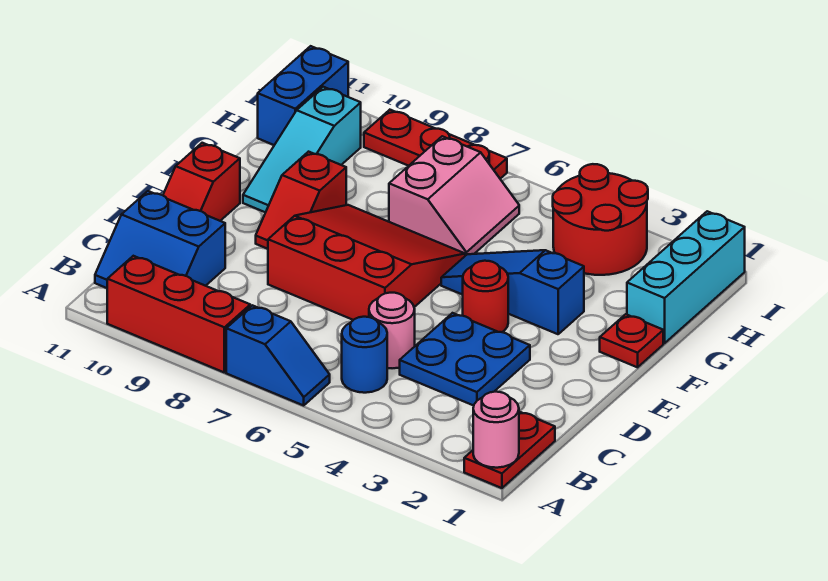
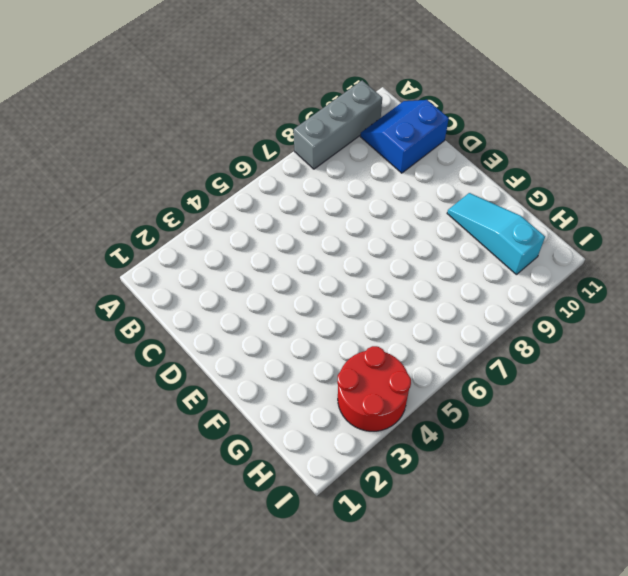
grey brick A8:A10 level 1 -> red brick A8:A10 level 1
none -> red plate A1:B1 level 1
none -> blue slope A6:A7 level 1 top 7
none -> blue round brick B5 level 1

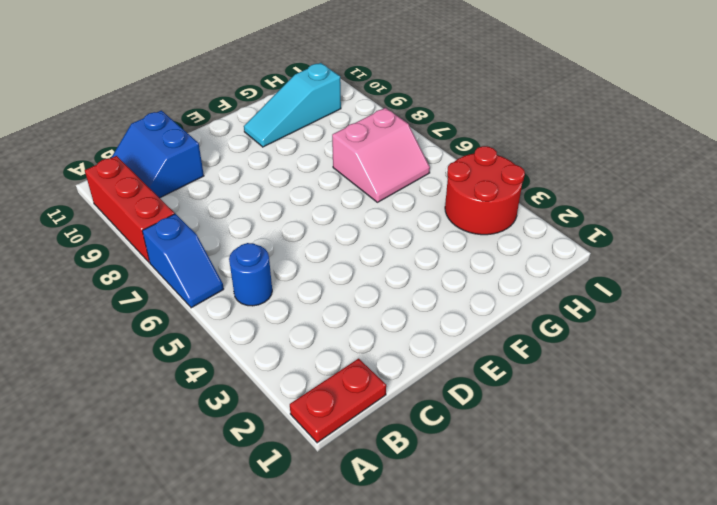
none -> blue plate C3:D4 level 1
none -> pink round brick C5 level 1
none -> red slope D6:F8 level 1 top D

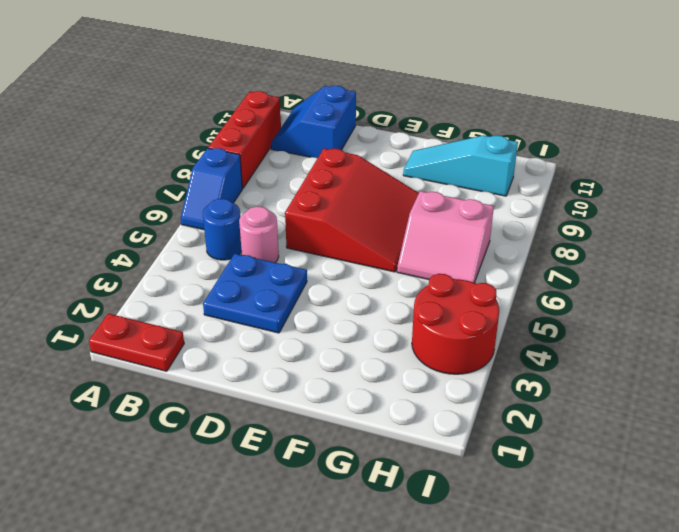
none -> red slope D11:E11 level 1 top E
none -> red round brick E4 level 1
none -> red slope E9:F9 level 1 top F

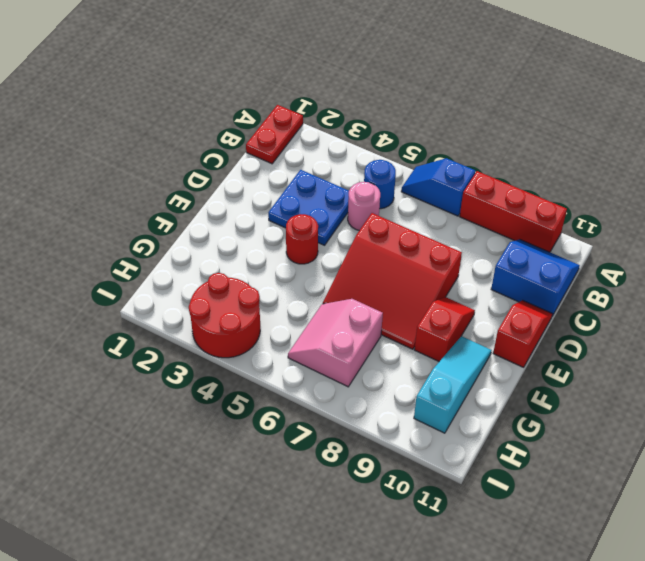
none -> red plate F1 level 1
none -> blue slope F3:F5 level 1 top 3
none -> cyan brick G1:I1 level 1

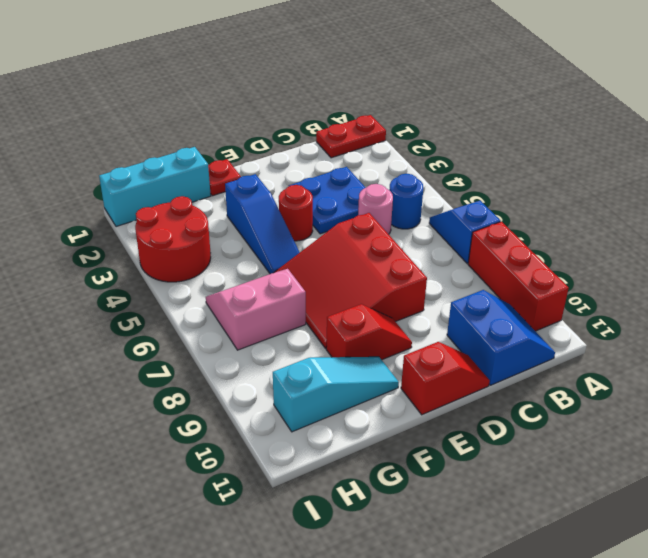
none -> blue brick H11:I11 level 1
none -> red plate I7:I9 level 1
none -> pink round brick A1 level 2

